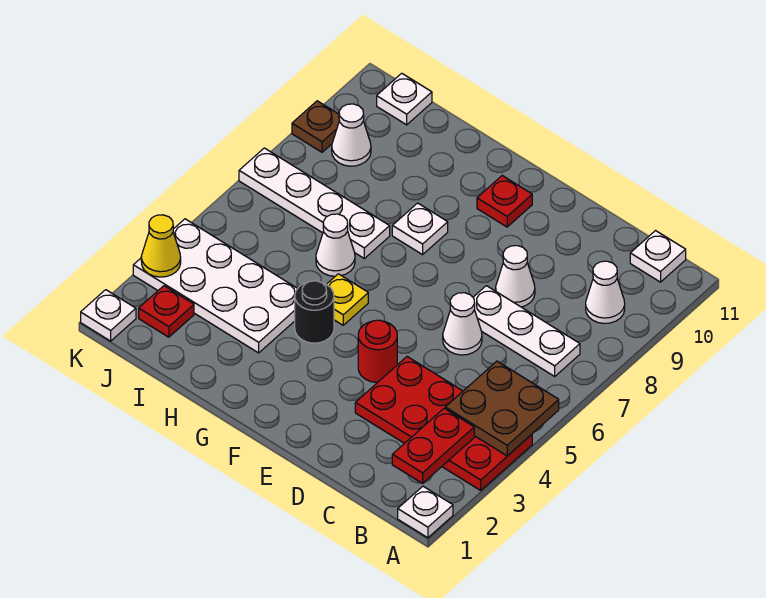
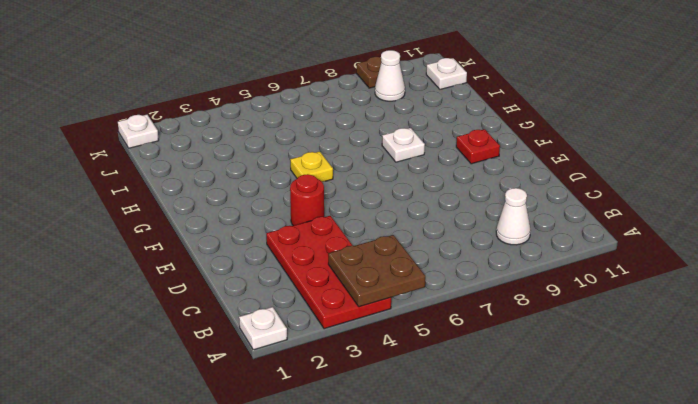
none -> white plate B7:D7 level 1
none -> white plate B11 level 1
none -> white cone D6 level 1

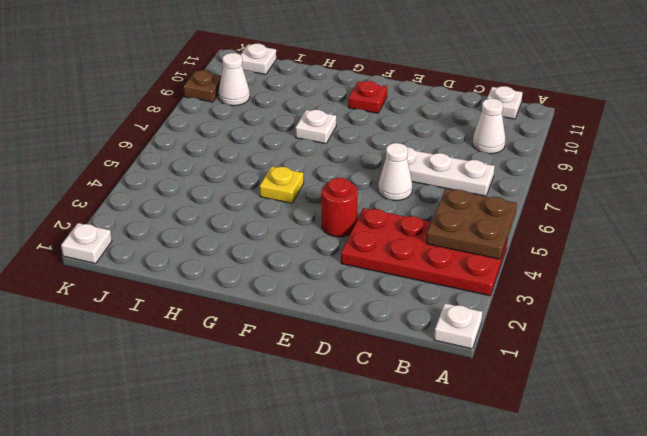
none -> white cone D8 level 1
none -> black round brick G4 level 1
none -> white plate H3:K4 level 1

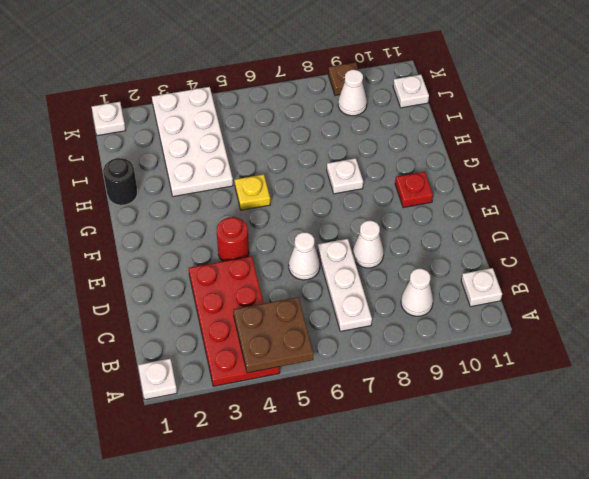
black round brick H1 level 1 -> black round brick G4 level 1
none -> white cone H6 level 1
none -> white plate H7:K7 level 1
none -> red plate J2 level 1

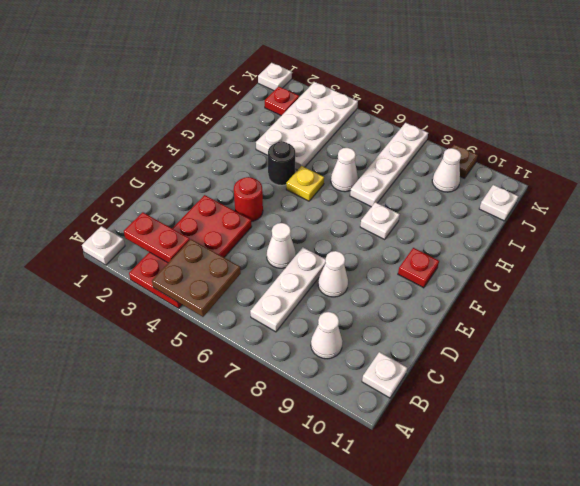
none -> yellow cone K3 level 2

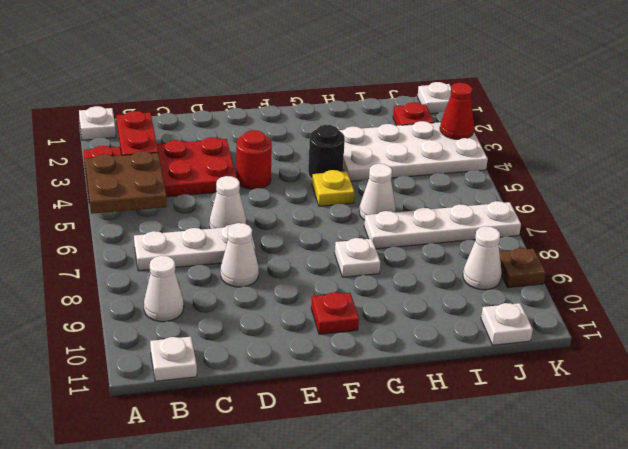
red cone K3 level 2 -> yellow cone K3 level 2

